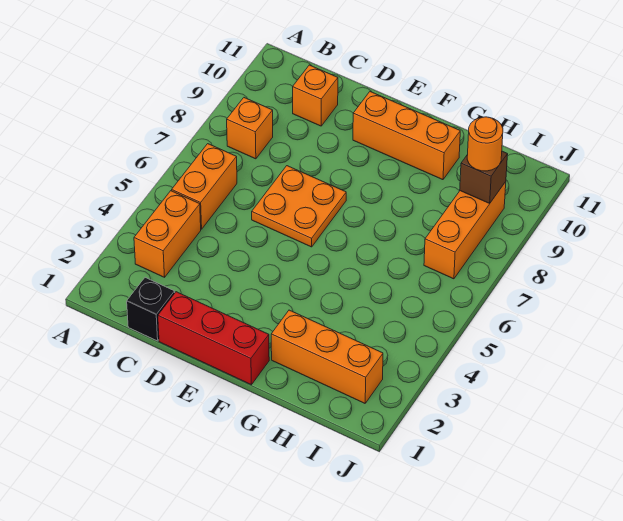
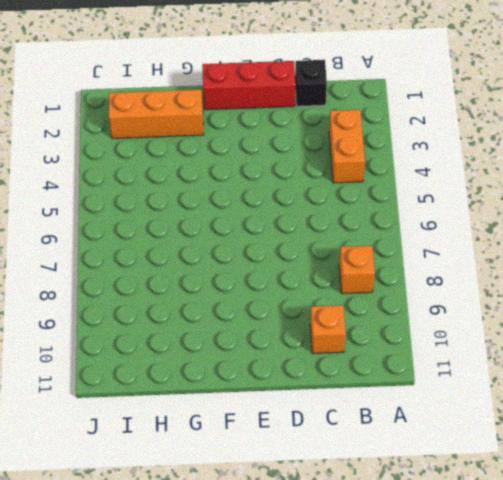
none -> orange brick B5:B6 level 1
none -> orange plate D6:E7 level 1
none -> orange brick E10:G10 level 1

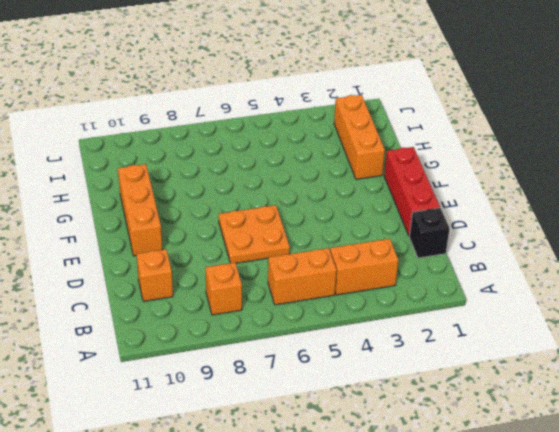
none -> orange brick I7:I9 level 1
none -> brown brick I9 level 2
none -> orange round brick I9 level 3

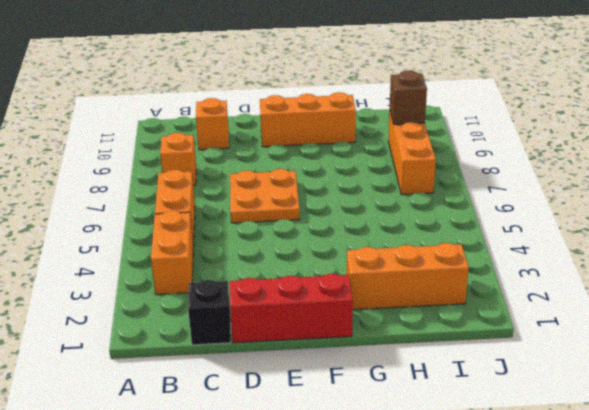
none -> orange round brick I9 level 3

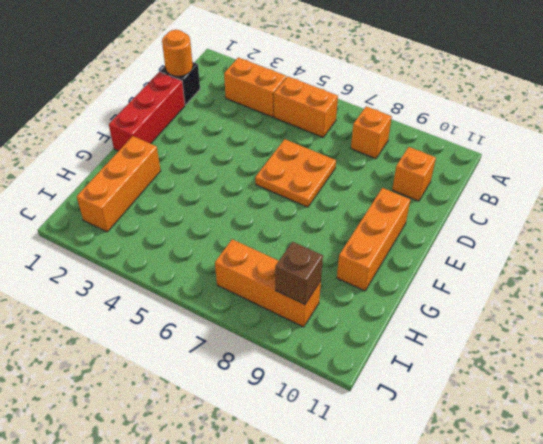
orange round brick C1 level 2 -> orange round brick I9 level 3

